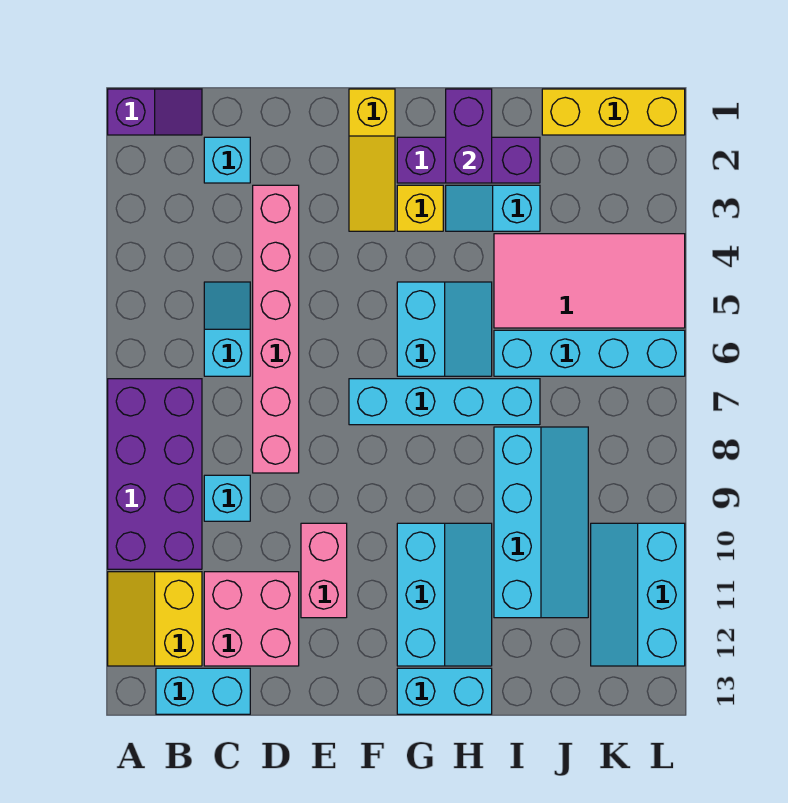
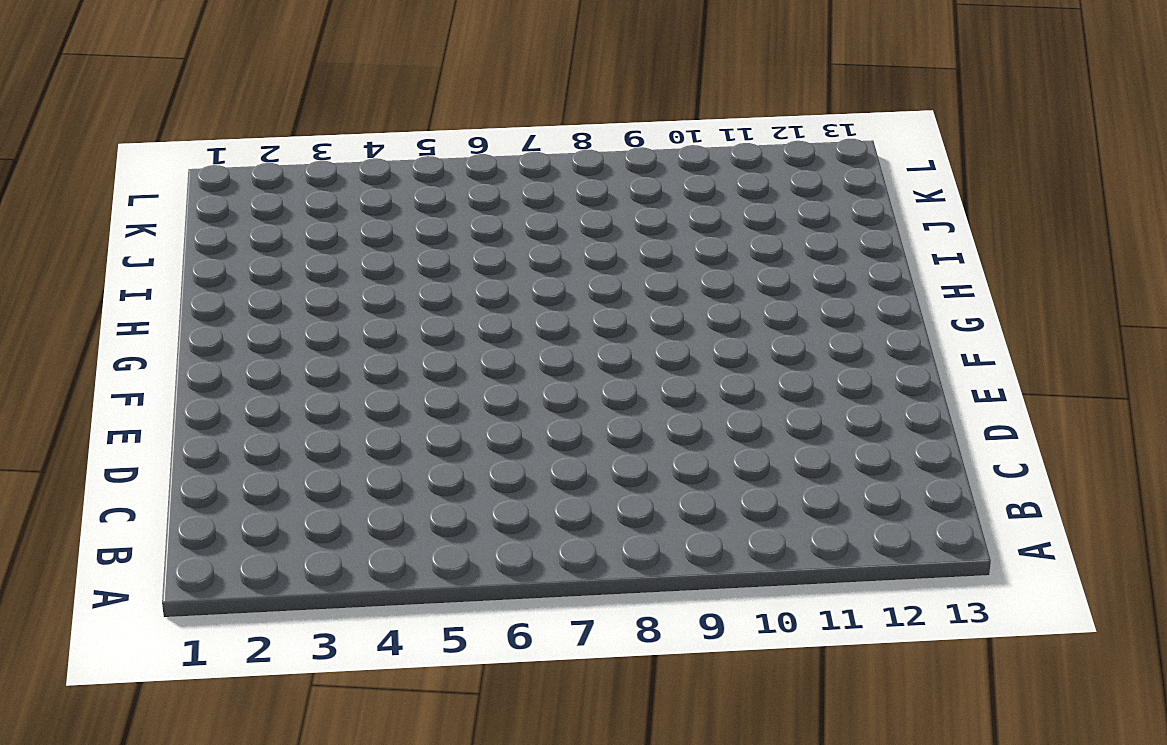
none -> purple slope A1:B1 level 1 top A
none -> purple brick A7:B10 level 1
none -> yellow slope A11:B12 level 1 top B

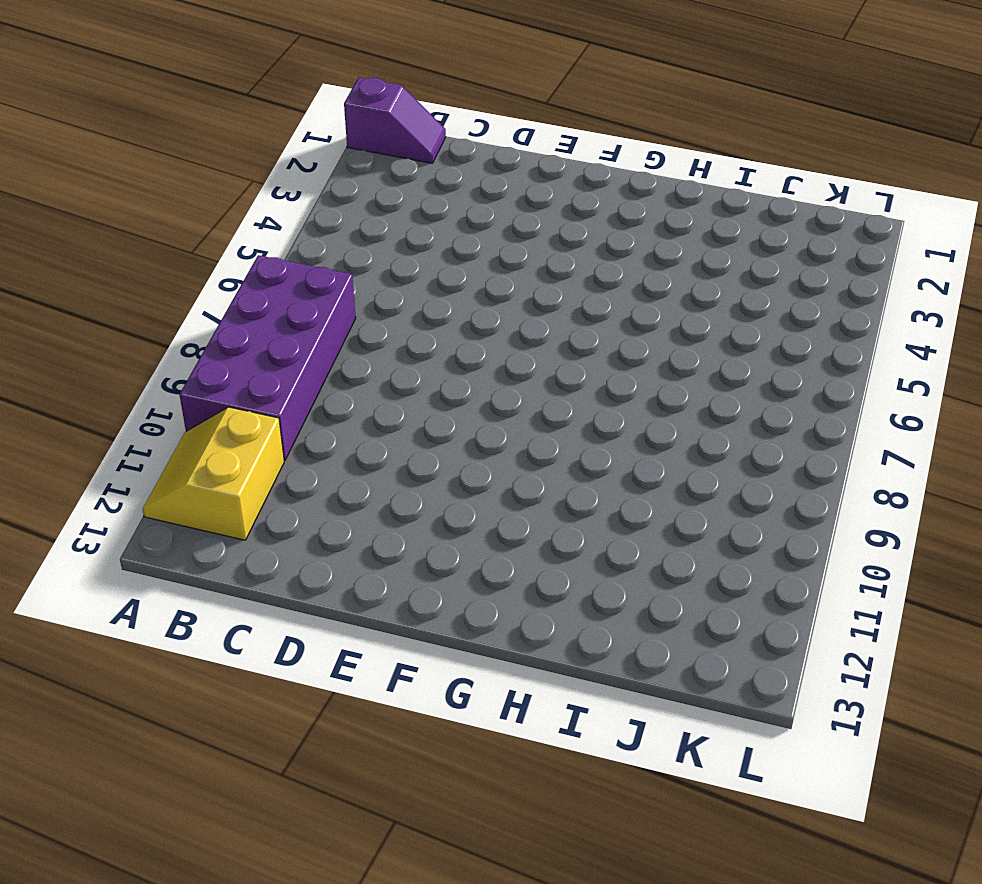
none -> cyan brick B13:C13 level 1
none -> cyan brick C2 level 1
none -> cyan slope C5:C6 level 1 top 6

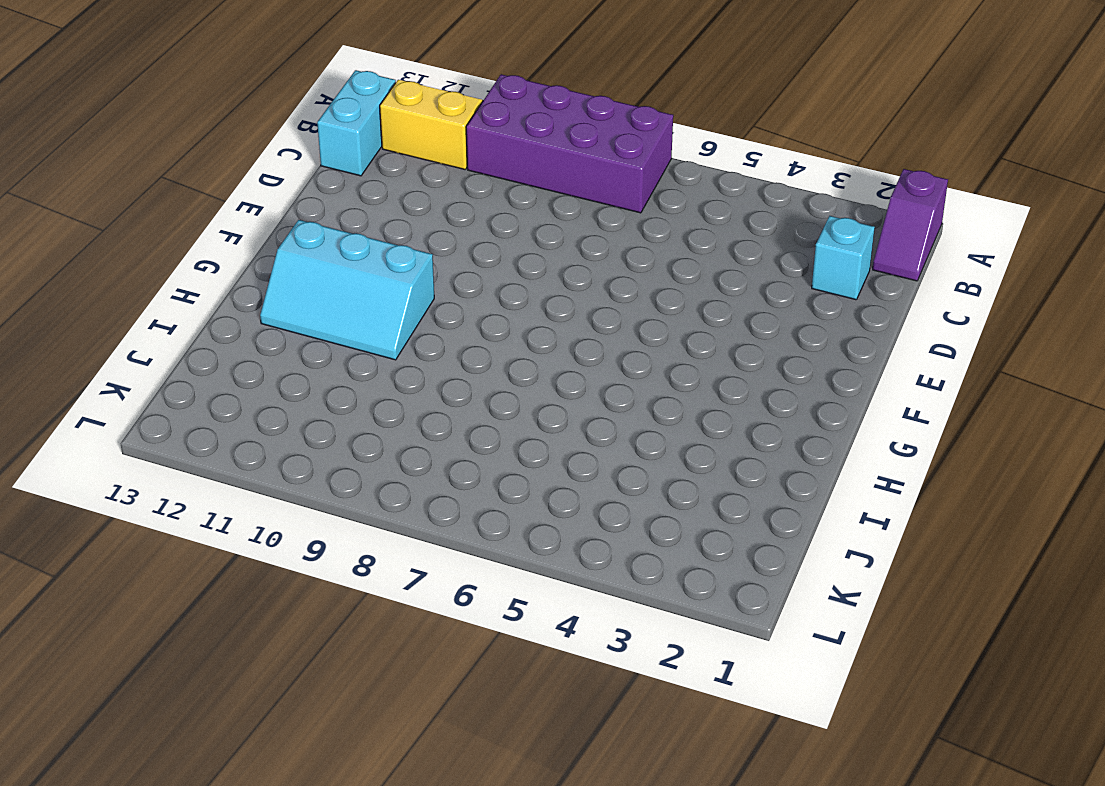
none -> cyan slope C5:C6 level 1 top 6
none -> cyan brick C9 level 1
none -> pink brick C11:D12 level 1

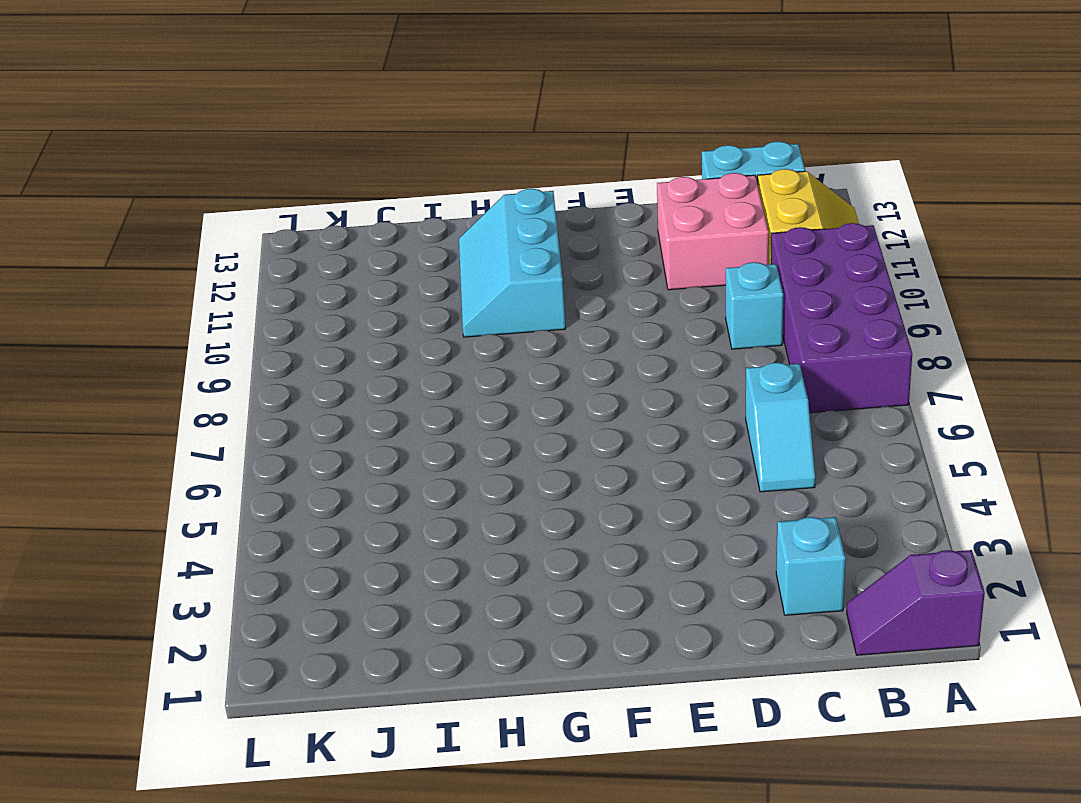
none -> pink brick D3:D8 level 1
none -> pink brick E10:E11 level 1
none -> yellow slope F1:F3 level 1 top 1

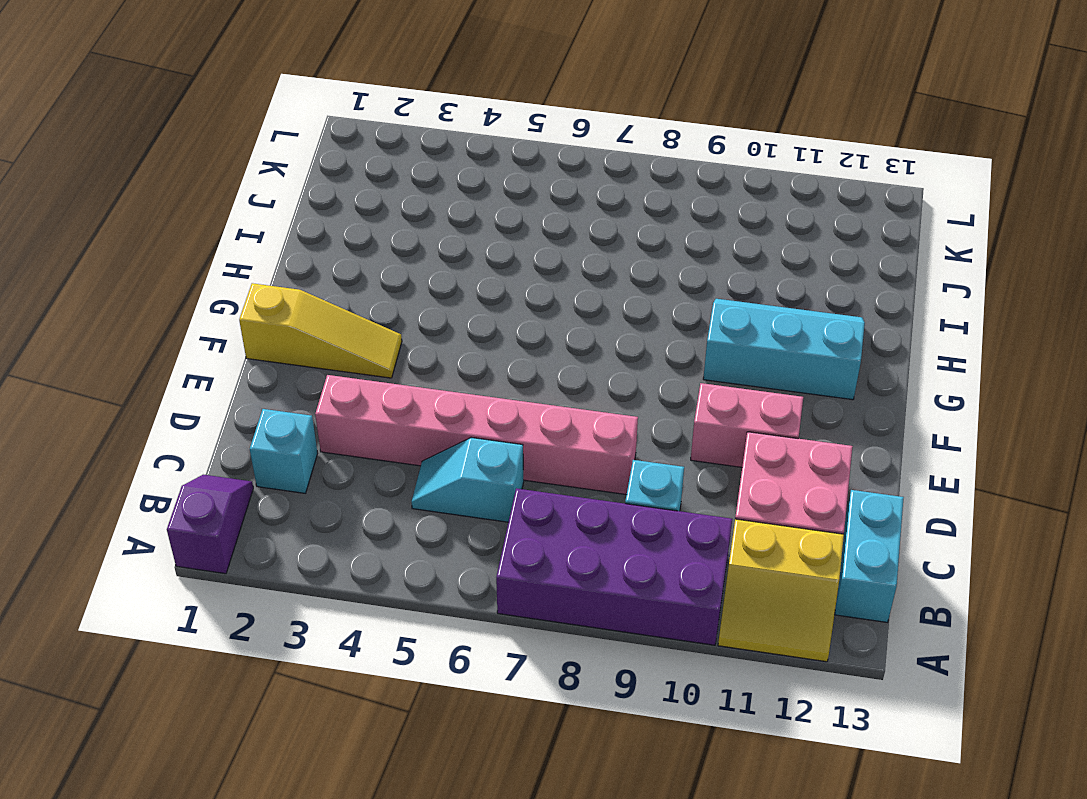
none -> cyan brick F7:I7 level 1
none -> purple brick G2:I2 level 1
none -> yellow brick G3 level 1

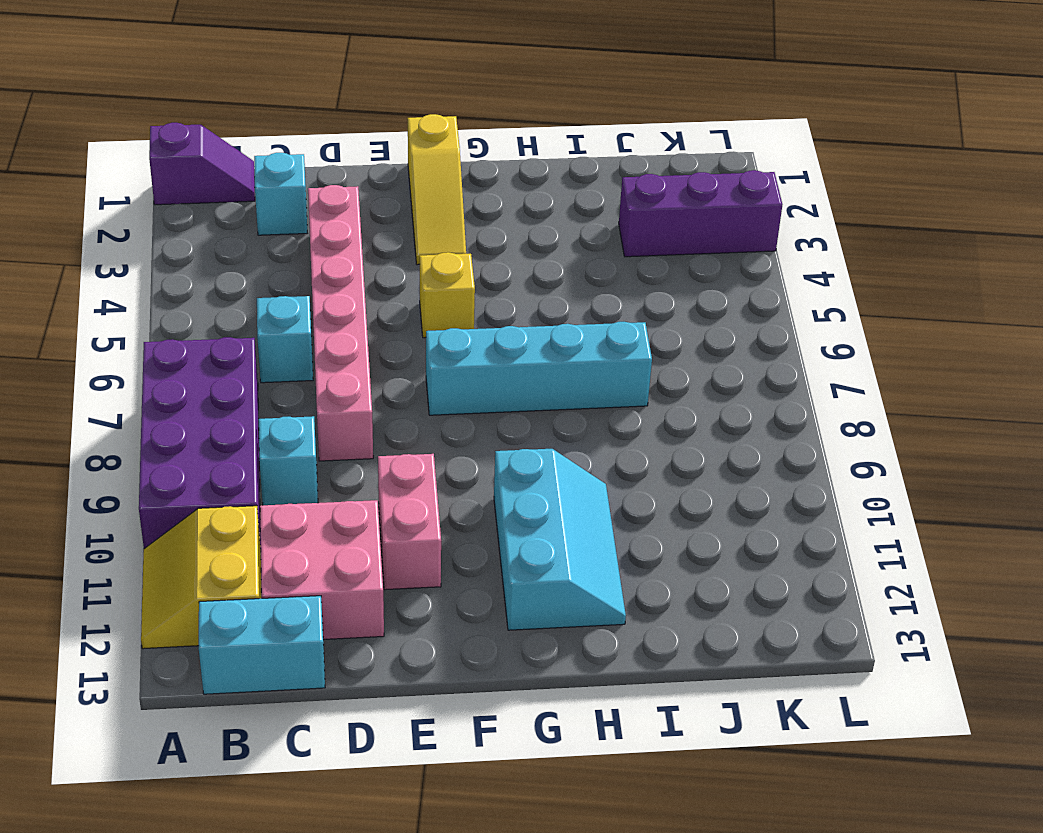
yellow brick F5 level 1 -> yellow brick G3 level 1
purple brick J3:L3 level 1 -> purple brick G2:I2 level 1
none -> cyan slope G5:H6 level 1 top G
none -> cyan brick G13:H13 level 1
none -> cyan slope H3:I3 level 1 top I

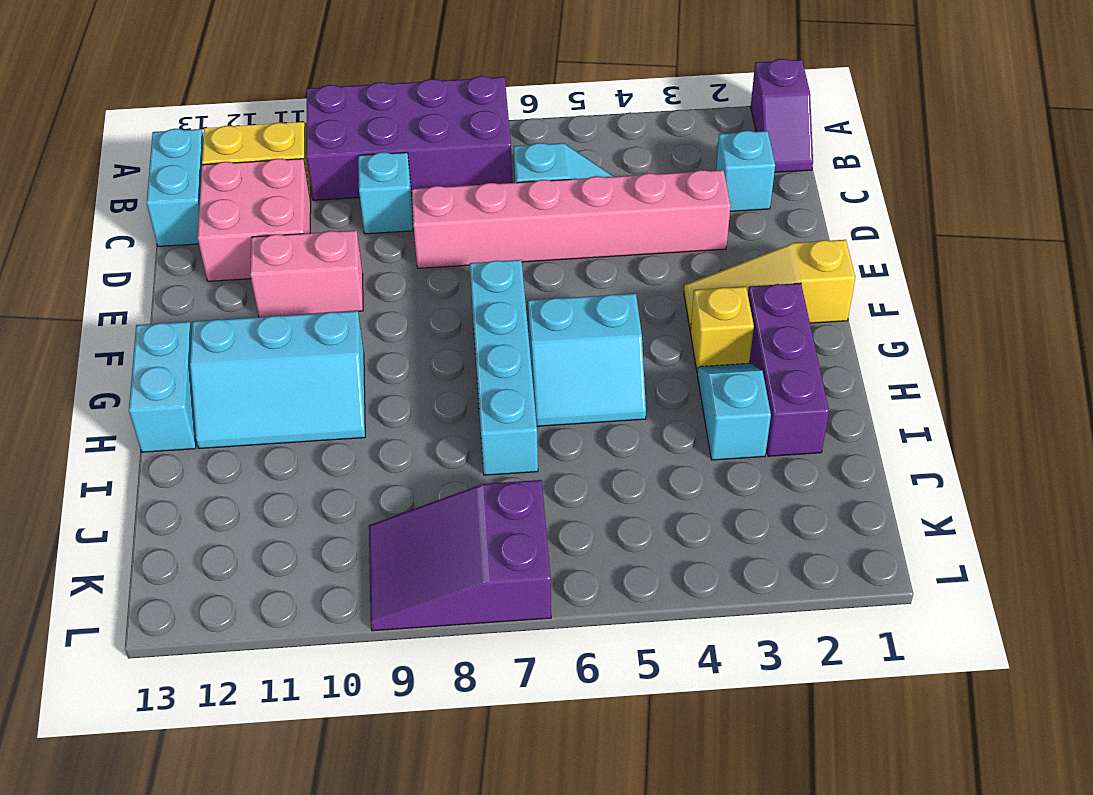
purple slope K7:L9 level 1 top 7 -> none
none -> pink tile I4:L5 level 1
none -> cyan brick I6:L6 level 1
none -> cyan slope I8:J11 level 1 top I

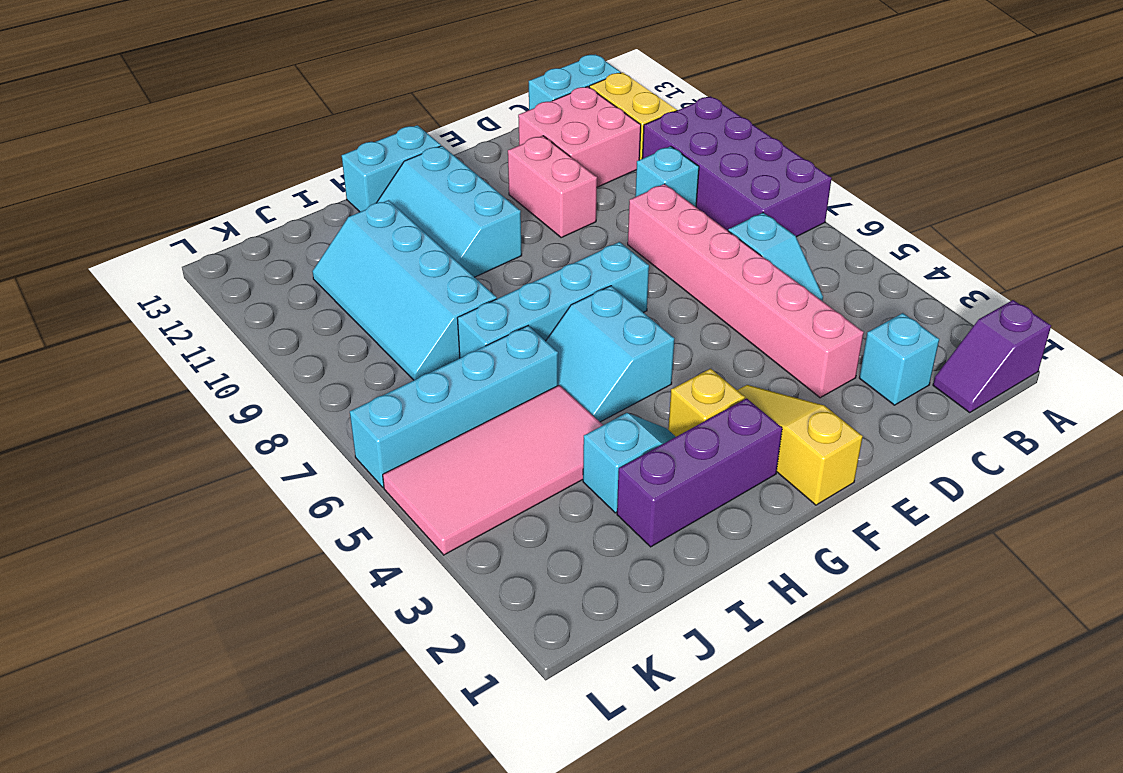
none -> yellow brick J1:L1 level 1
none -> cyan slope K10:L12 level 1 top L
none -> purple brick H1:H2 level 2

